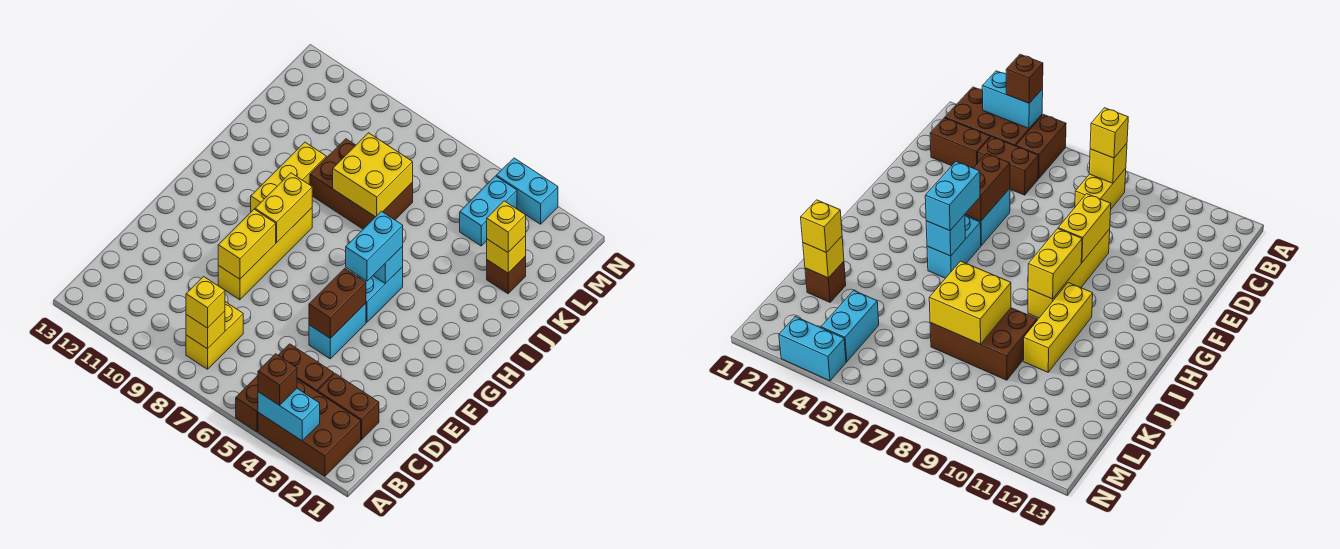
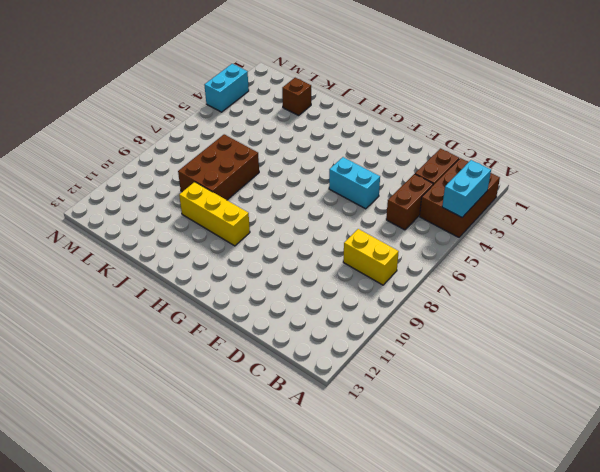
none -> brown brick A5:B5 level 1
none -> yellow brick E9:H9 level 1
none -> cyan brick G5:H5 level 1

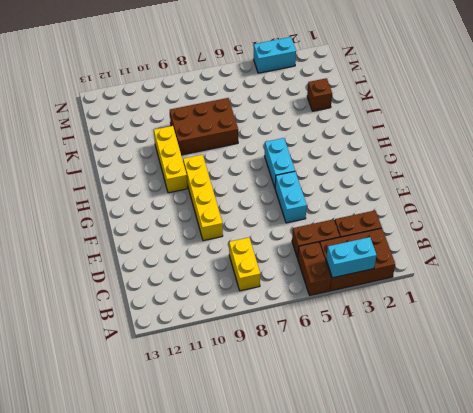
none -> cyan brick L4:M4 level 1
none -> yellow brick B8 level 2
none -> brown brick E5:F5 level 2

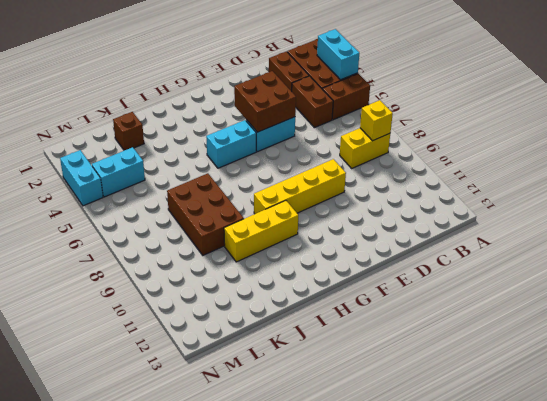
brown brick E4:F5 level 2 -> brown brick E5:F5 level 2
none -> yellow brick E9:F9 level 2
none -> yellow brick G9:H9 level 2
none -> cyan brick H5 level 2

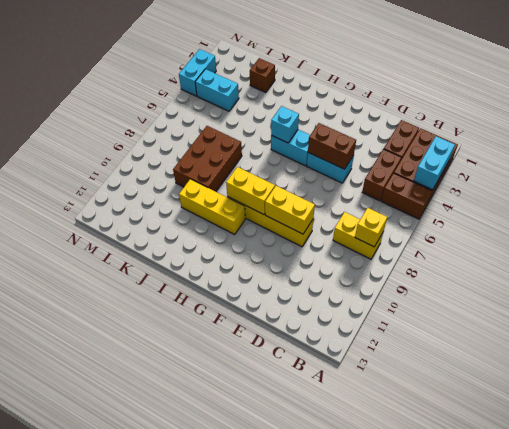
none -> yellow brick J7:K8 level 2
none -> yellow brick K2 level 2
none -> brown brick A4 level 3

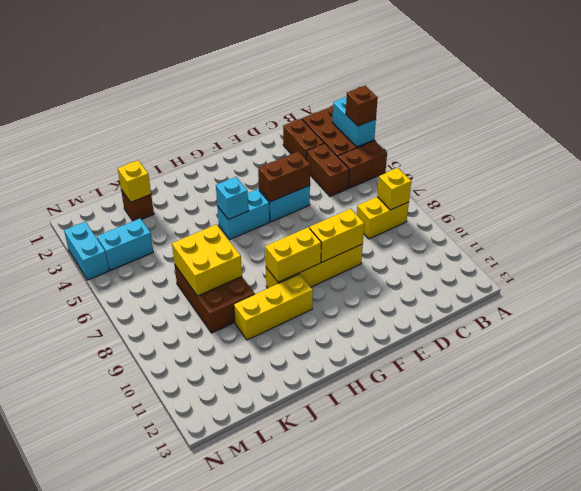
none -> yellow brick B8 level 3
none -> cyan brick G5:H5 level 3
none -> yellow brick K2 level 3

